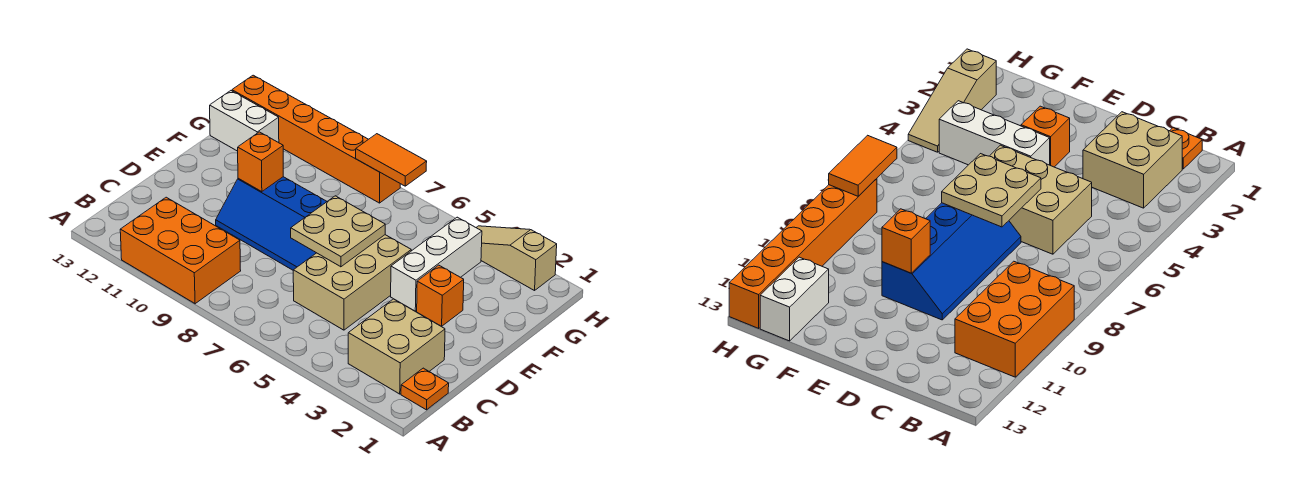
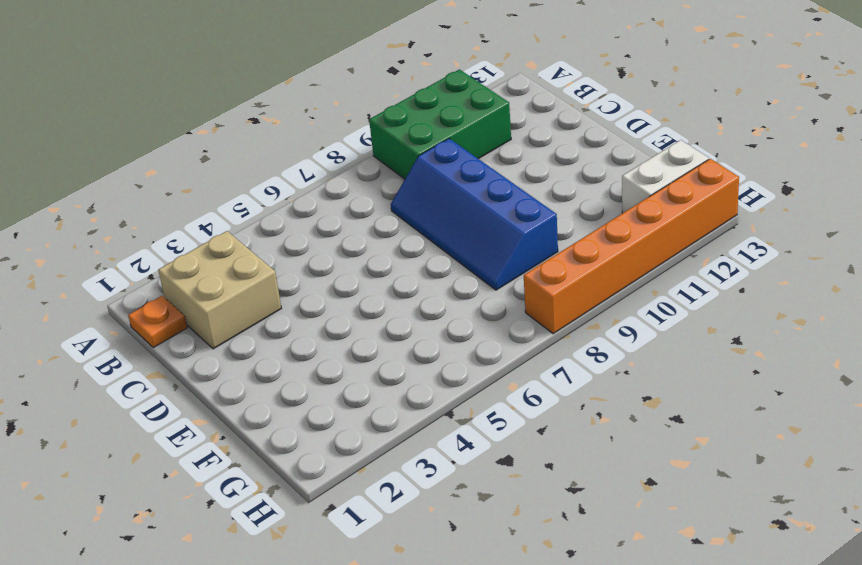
green brick A9:B11 level 1 -> orange brick A9:B11 level 1
blue slope C8:F9 level 1 top 9 -> blue slope D7:E10 level 1 top E
none -> tan brick C5:E6 level 1
none -> orange brick E3 level 1
none -> white brick E4:G4 level 1

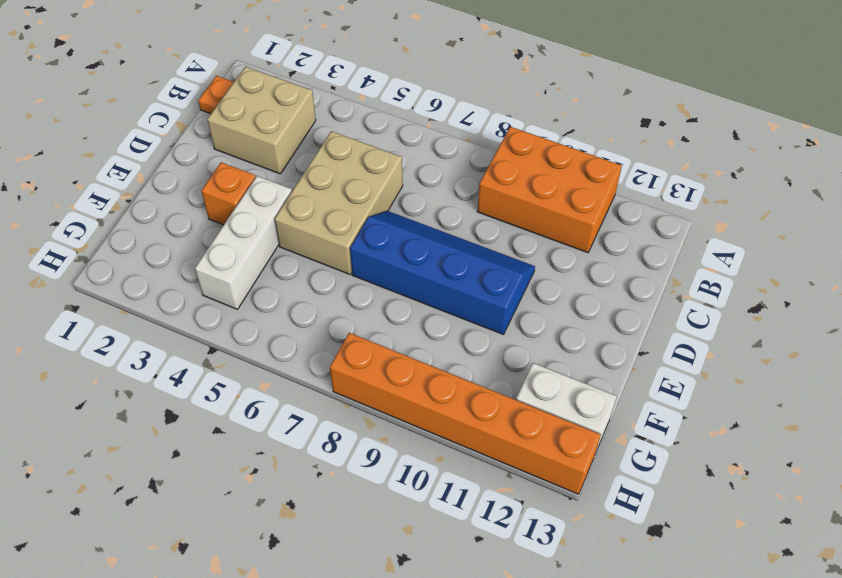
none -> tan slope H2:H4 level 1 top 2
none -> tan plate D6:E7 level 2
none -> orange brick E10 level 2

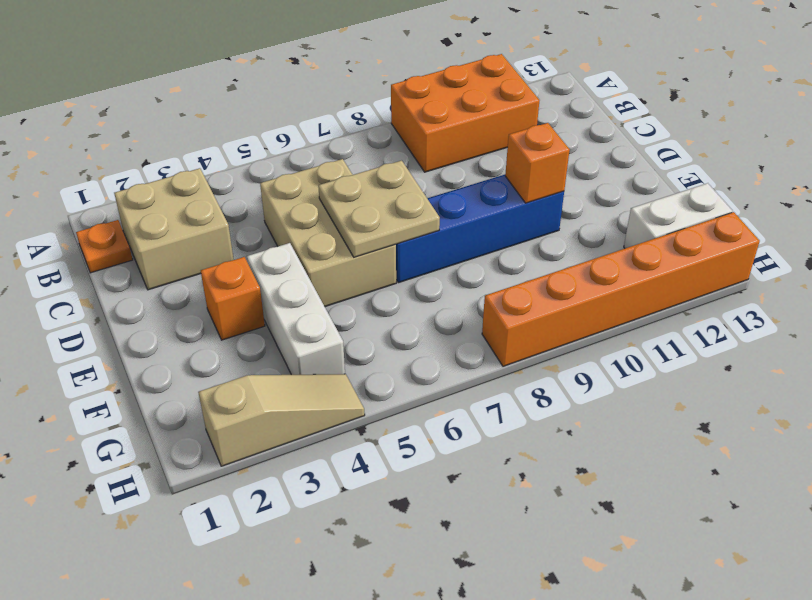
none -> orange tile H7:H8 level 2

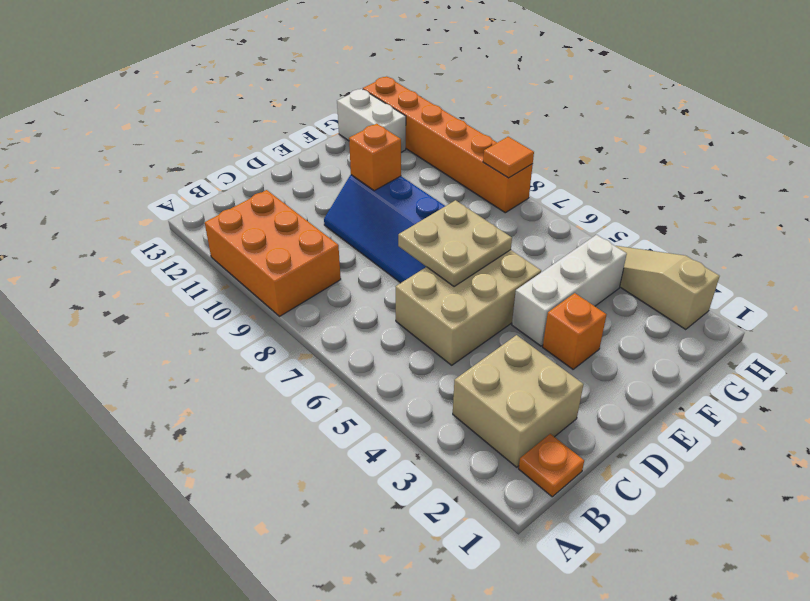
orange tile H8 level 2 -> orange tile H7:H8 level 2

